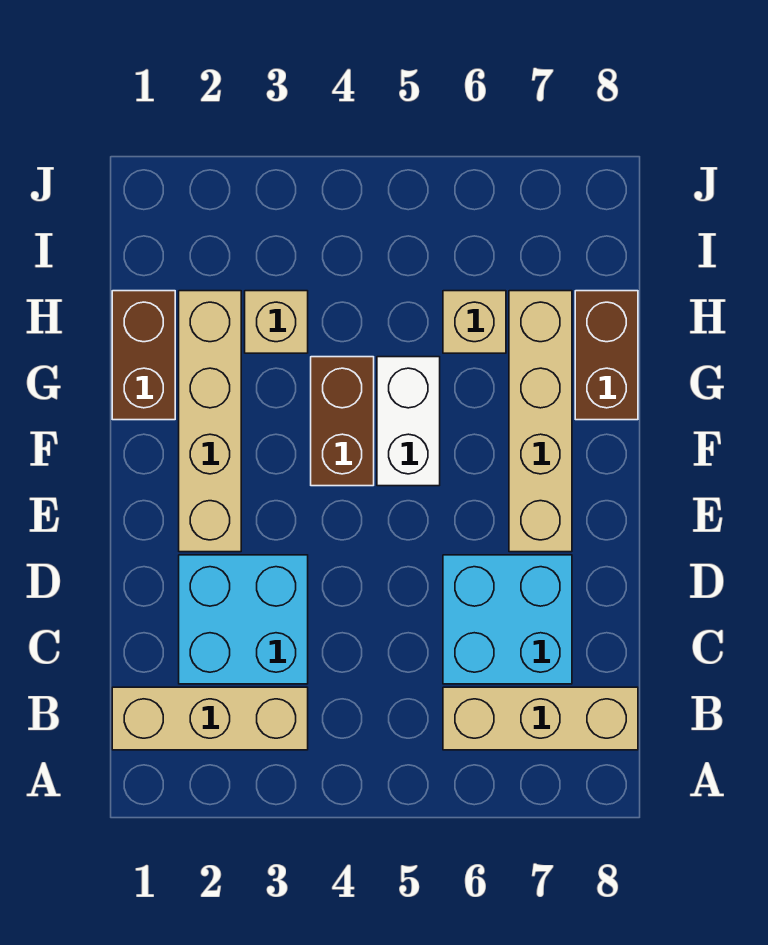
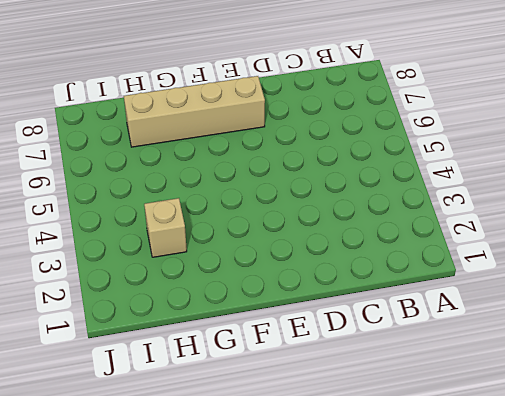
none -> tan brick B1:B3 level 1
none -> tan brick B6:B8 level 1
none -> cyan brick C2:D3 level 1

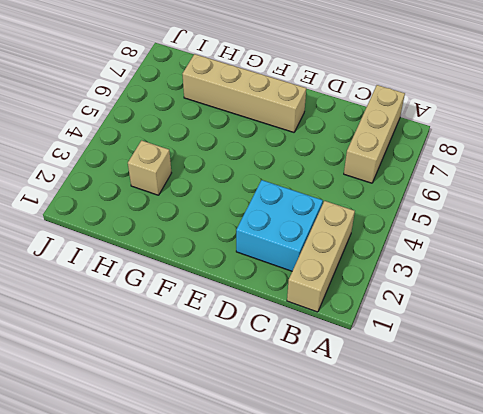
none -> cyan brick C6:D7 level 1
none -> tan brick E2:H2 level 1
none -> brown brick F4:G4 level 1

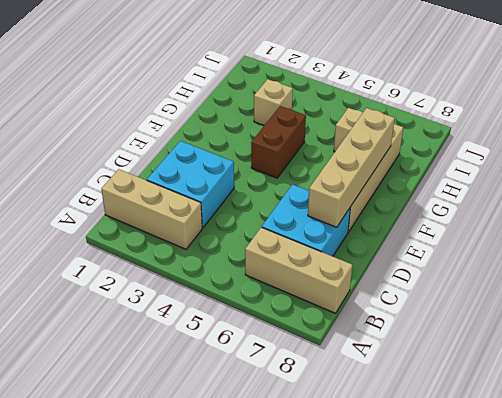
tan brick D7:G7 level 2 -> tan brick E2:H2 level 1
none -> white brick F5:G5 level 1
none -> brown brick G1:H1 level 1
none -> brown brick G8:H8 level 1

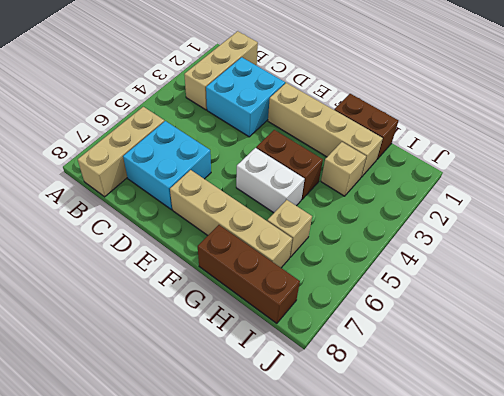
brown brick G8:I8 level 1 -> brown brick G8:H8 level 1

